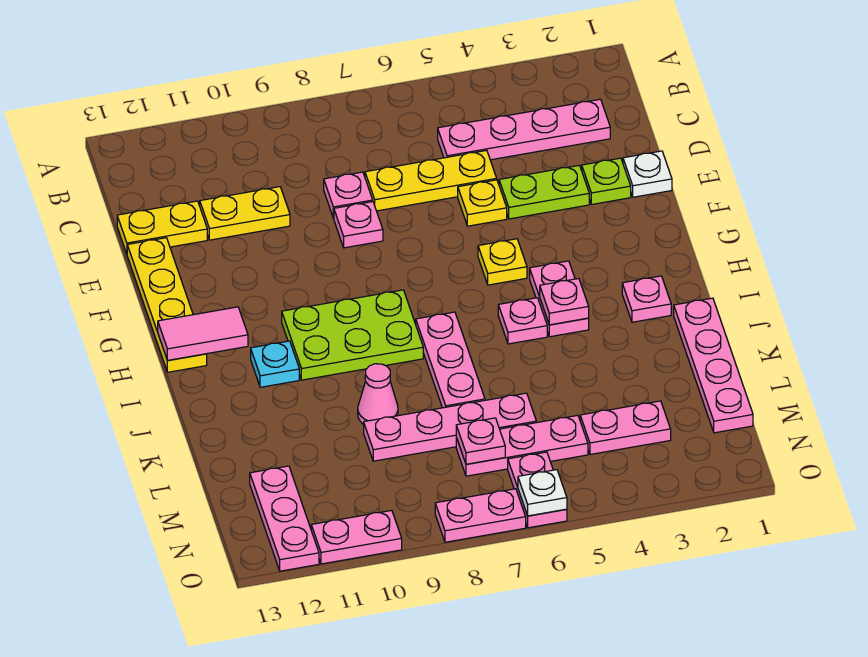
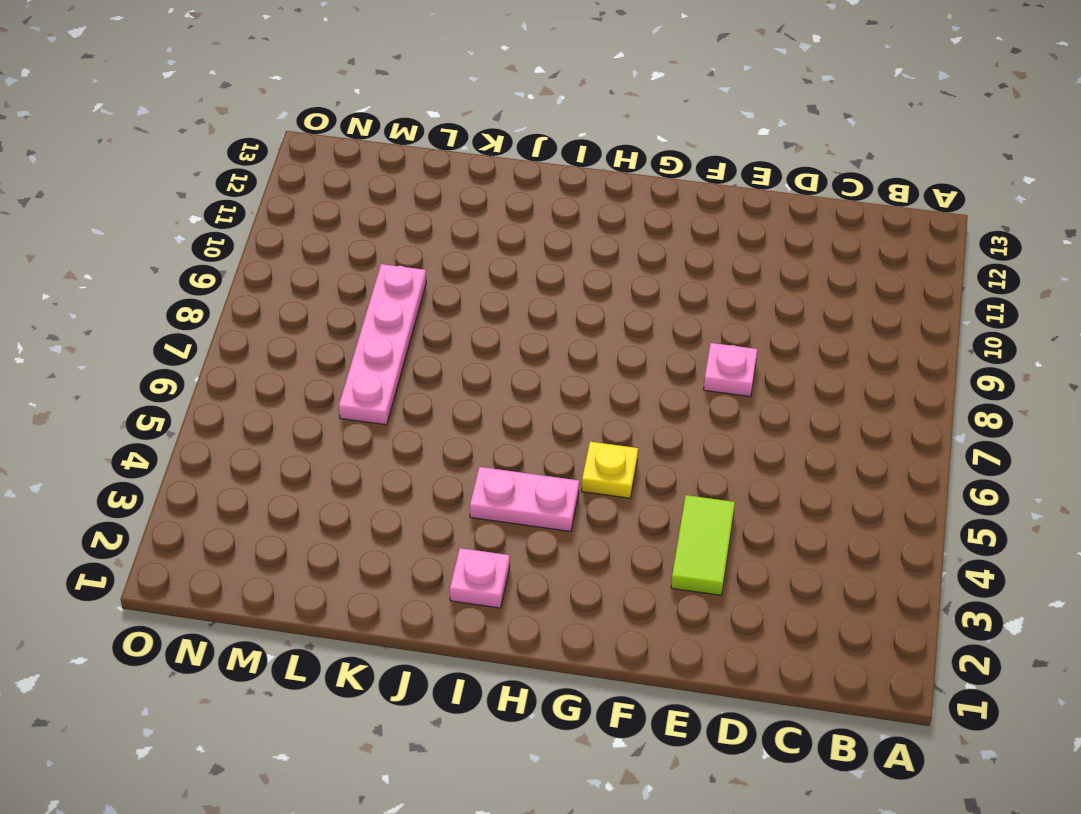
lime tile E3:E4 level 1 -> lime plate E3:E4 level 1
none -> pink plate C2:C5 level 1
none -> yellow plate D5:D7 level 1
none -> pink plate D8 level 1
none -> yellow plate D10:D11 level 1

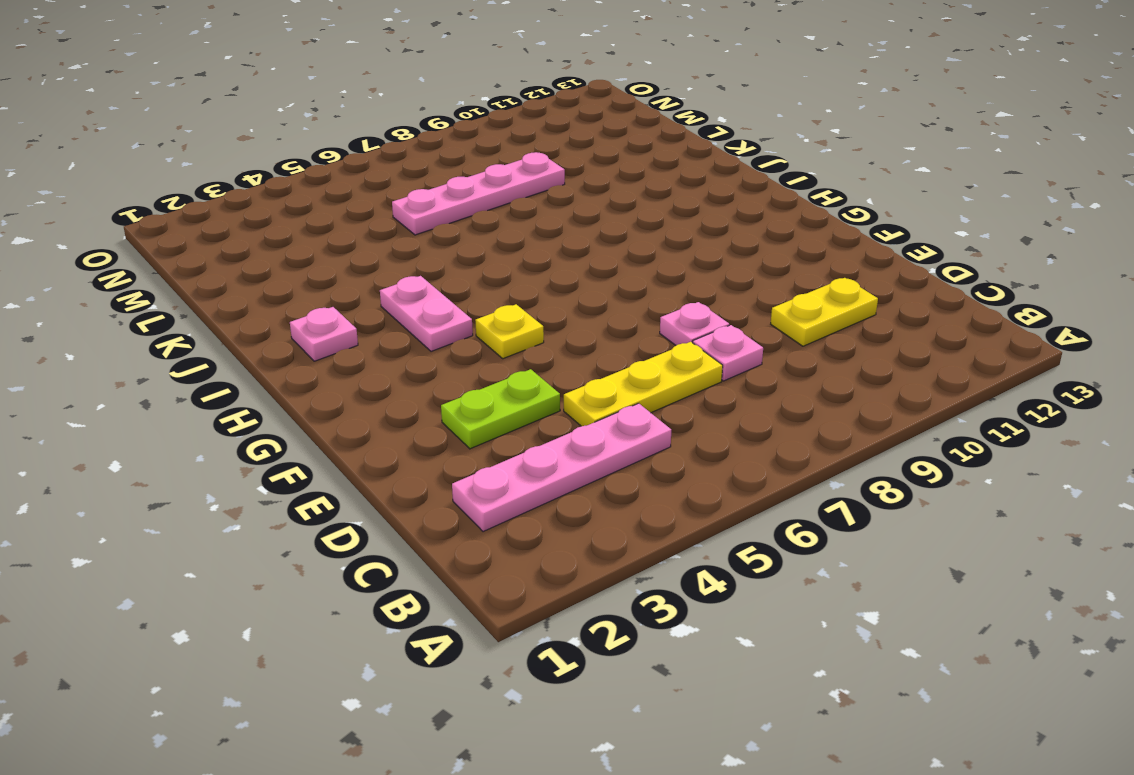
none -> yellow plate D12:D13 level 1
none -> white plate E1 level 1
none -> lime plate E2 level 1
none -> yellow plate E5 level 1

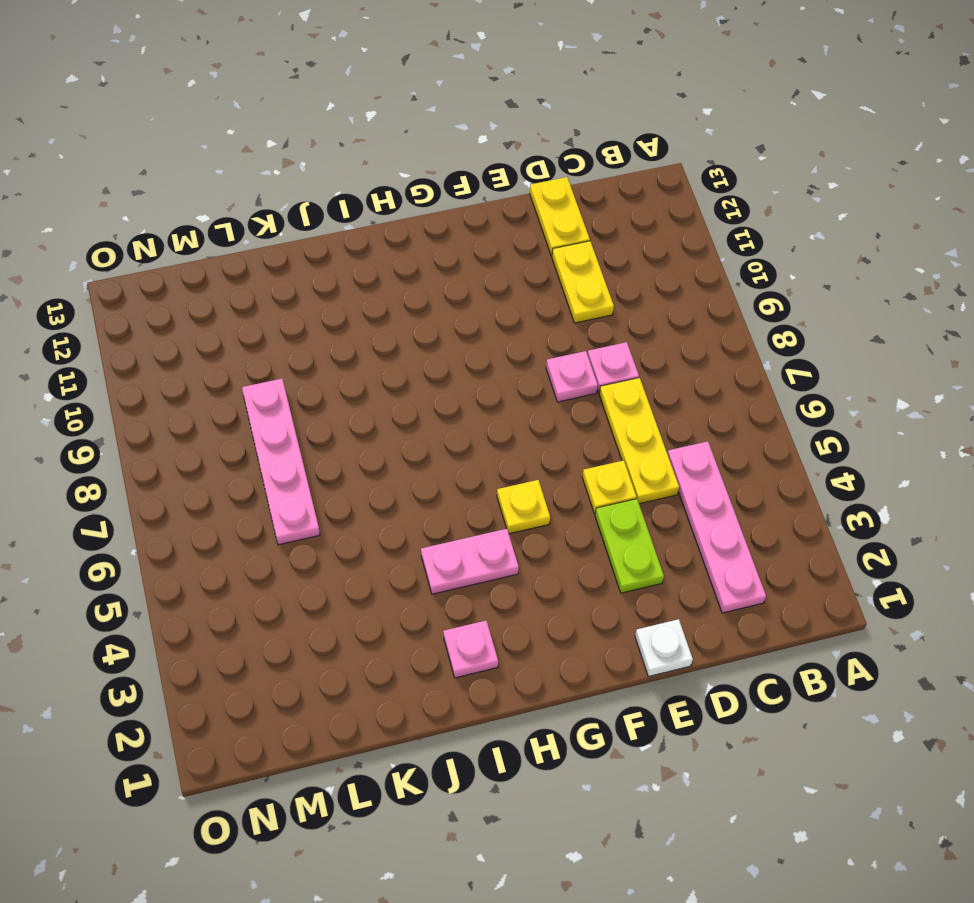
none -> lime plate E2 level 1
none -> yellow plate E13:H13 level 1
none -> lime plate H8:I10 level 1
none -> pink plate I5 level 1

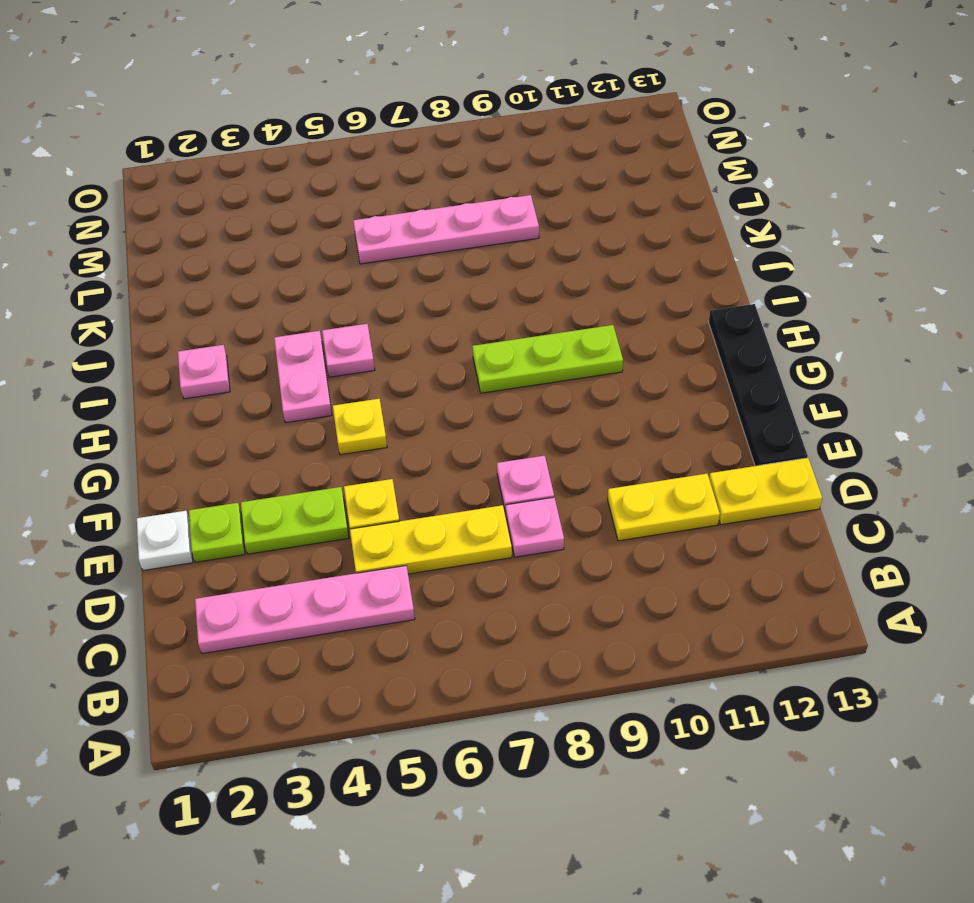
black plate E13:H13 level 1 -> yellow plate E13:H13 level 1
lime plate H8:H10 level 1 -> lime plate H8:I10 level 1
none -> pink plate I7:K7 level 1
none -> cyan plate I11 level 1
none -> pink plate J1:M1 level 1
none -> pink cone K9 level 1

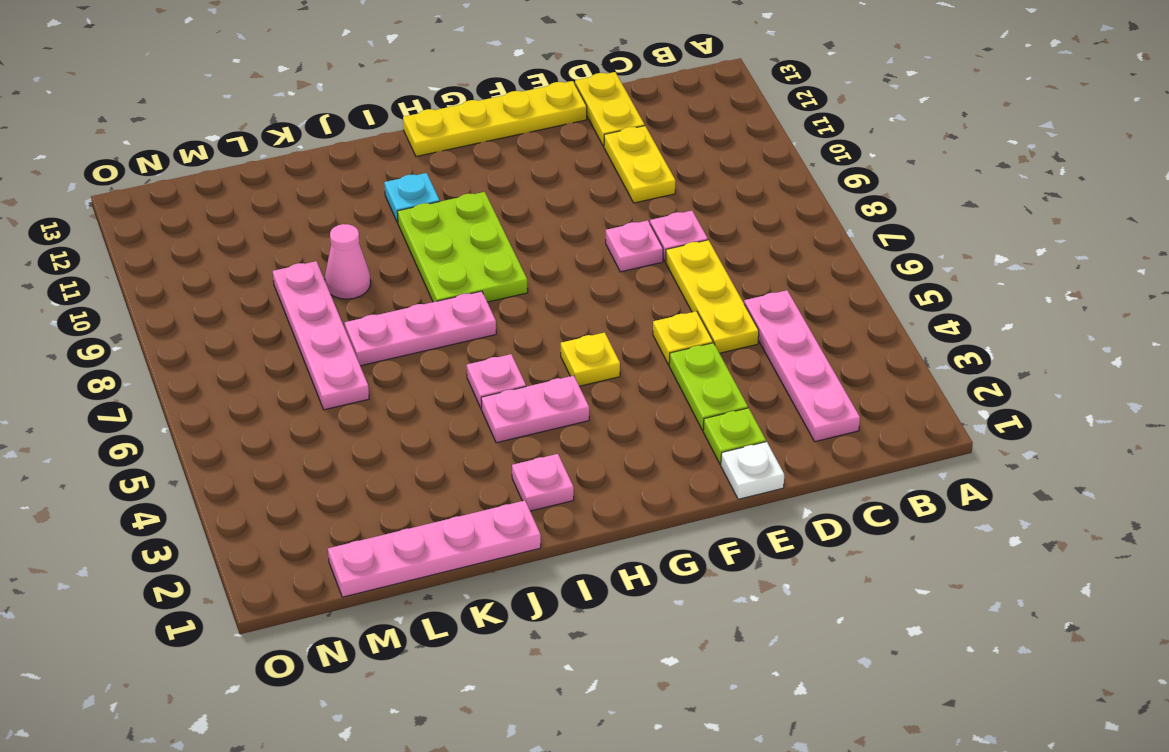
none -> pink plate M3:M4 level 1
none -> pink plate M5:M7 level 1
none -> pink plate M12:O12 level 1
none -> pink plate N6:O6 level 1

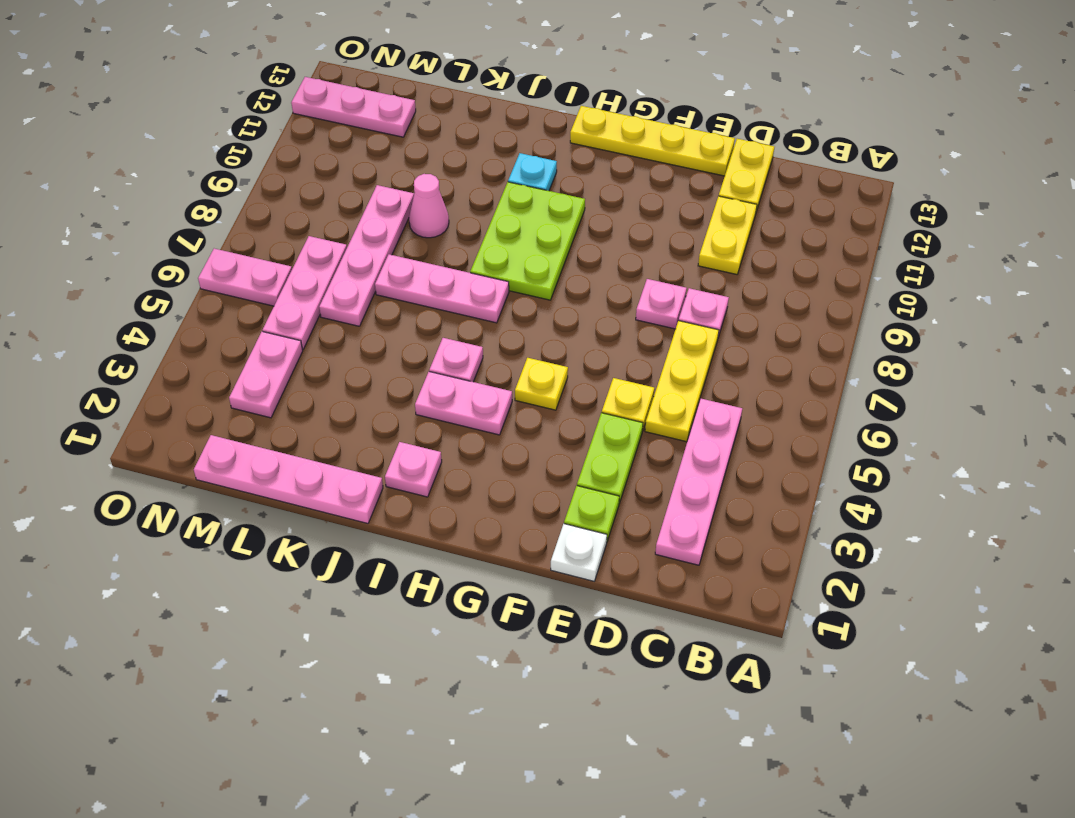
none -> pink plate O7:O8 level 1
none -> pink plate O10:O11 level 1
none -> pink tile H12:H13 level 2
none -> pink plate I4 level 2

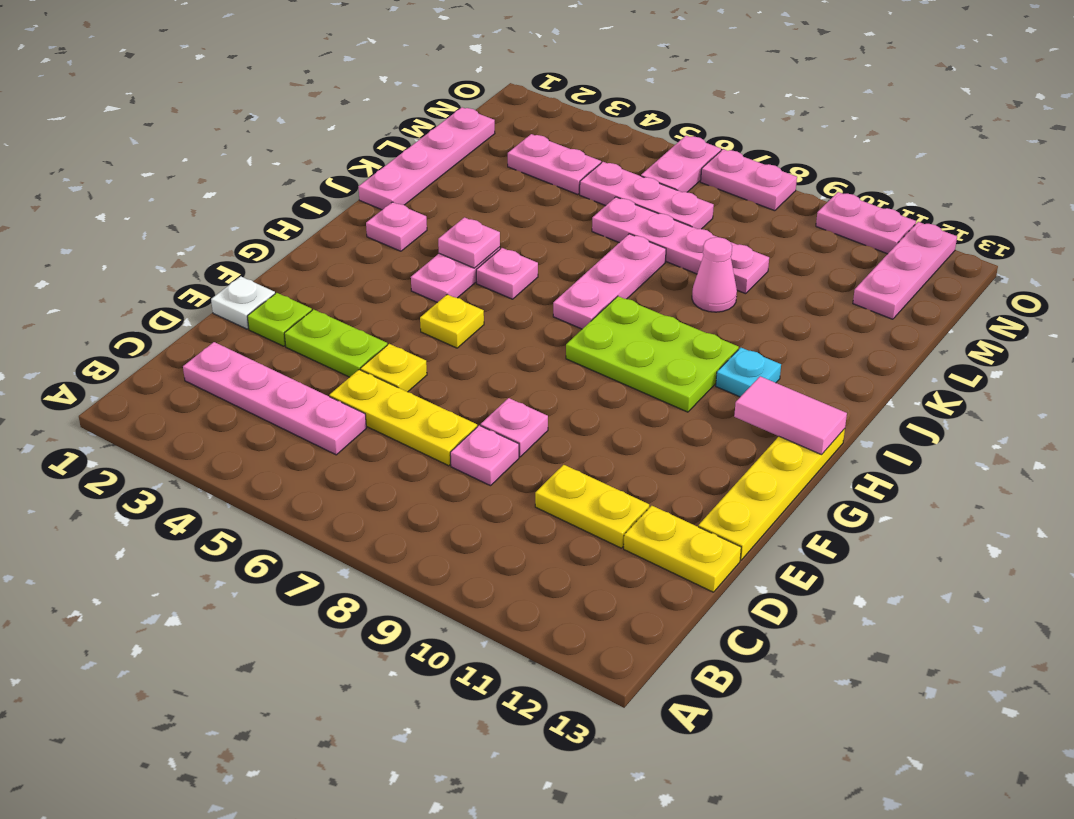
none -> pink plate M7 level 2
none -> white plate O6 level 2

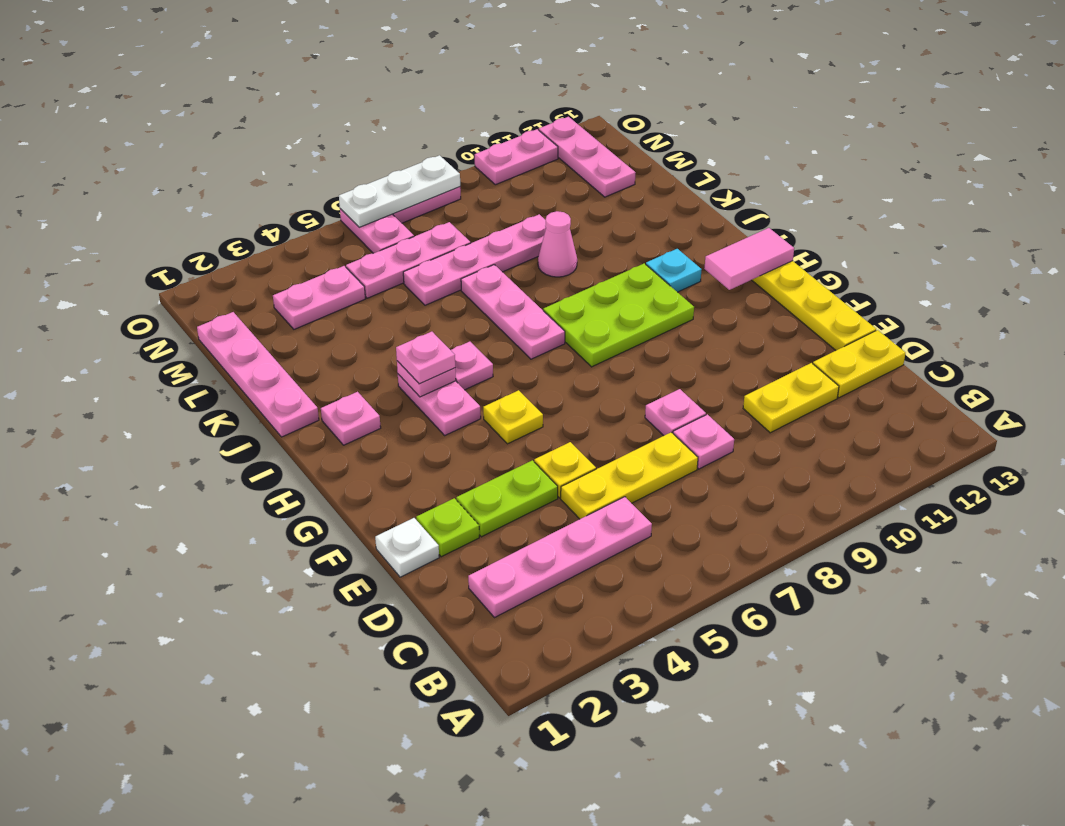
pink plate I4 level 3 -> pink plate M7 level 2
white plate O6:O8 level 2 -> white plate O6 level 2

